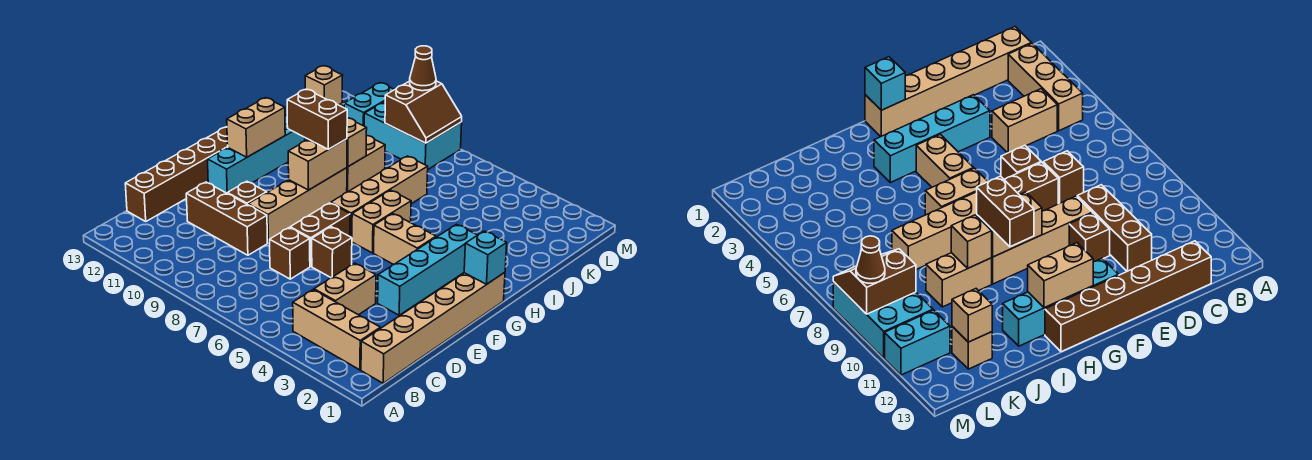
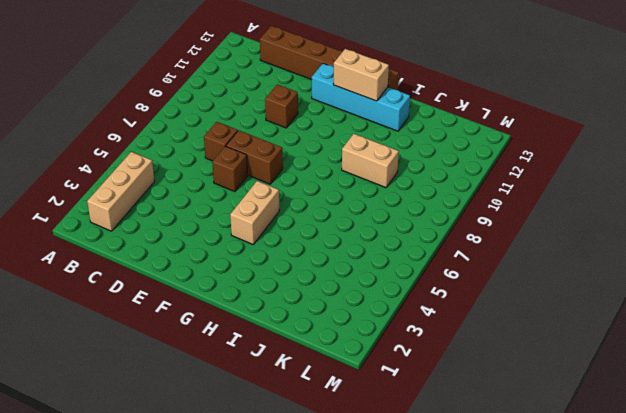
none -> tan brick B1:G1 level 1
none -> tan brick C4:D4 level 1
none -> brown brick D9:D11 level 1

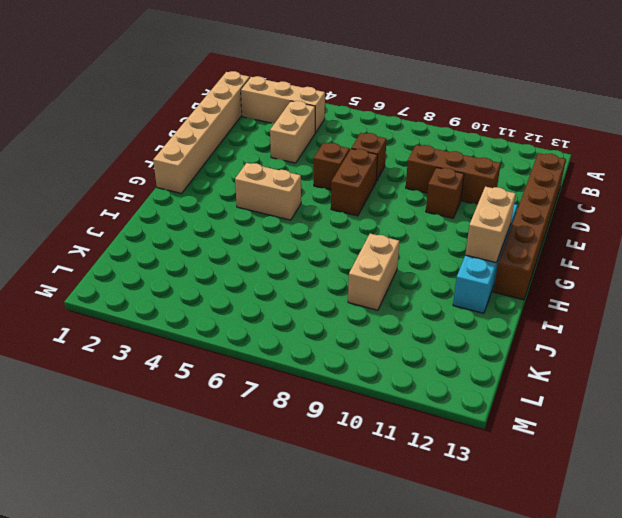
none -> cyan brick E3:H3 level 1
none -> tan brick E9:H9 level 1
none -> tan brick G6:H6 level 1

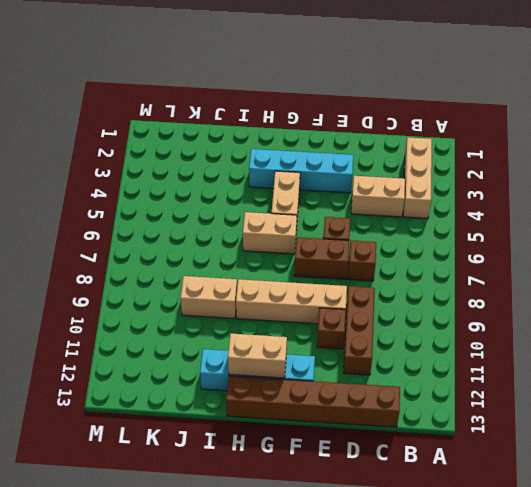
none -> tan brick B1:G1 level 1
none -> tan brick G7:J7 level 1
none -> tan brick K12 level 1

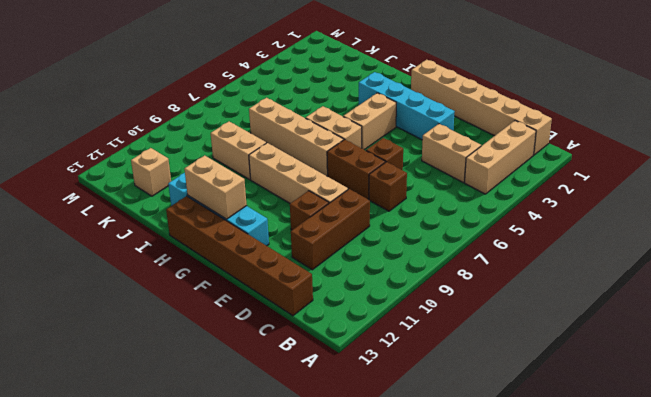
none -> cyan brick L8:M10 level 1
none -> cyan brick L11:M11 level 1
none -> cyan brick G1 level 2

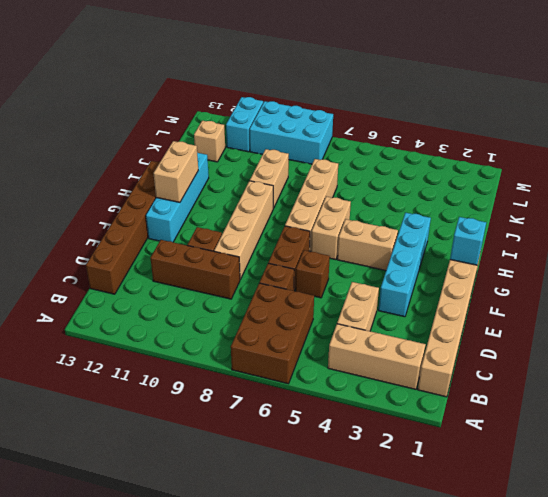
brown brick A6:C7 level 1 -> none
none -> tan brick G9:H9 level 2
none -> tan brick I9 level 2
none -> tan brick K12 level 2

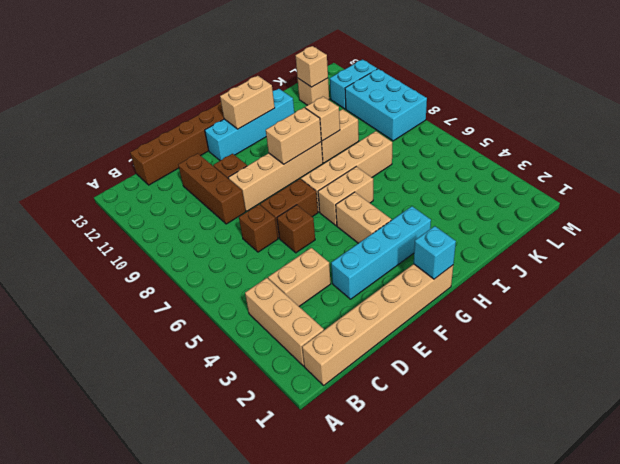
none -> brown slope L8:M9 level 2 top 9
none -> brown brick H9:H10 level 3
none -> brown cone M9 level 3

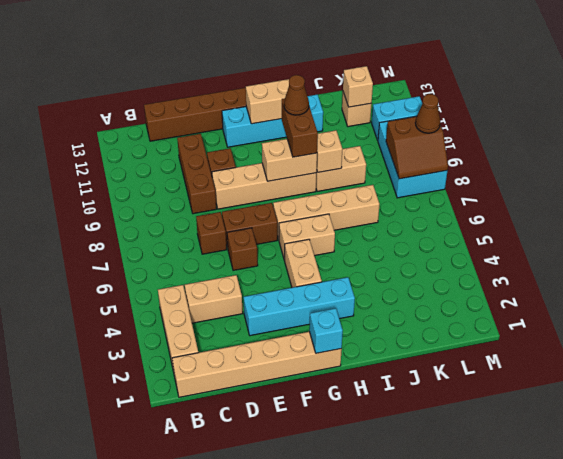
brown cone H10 level 4 -> none

